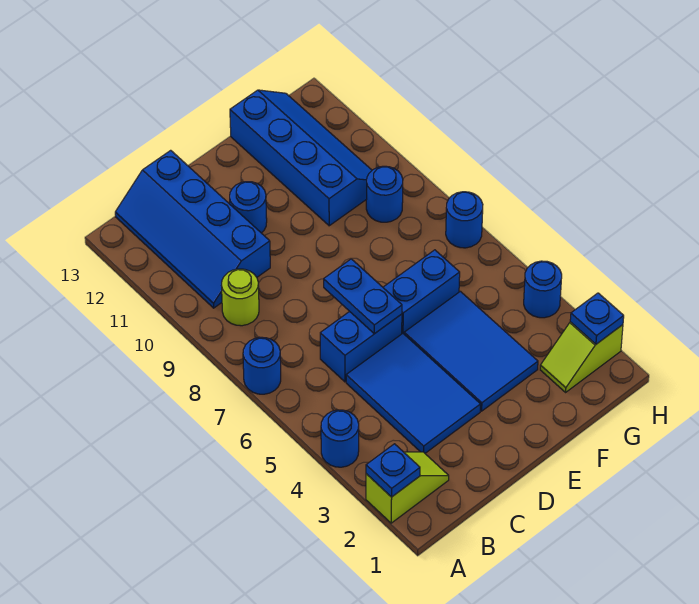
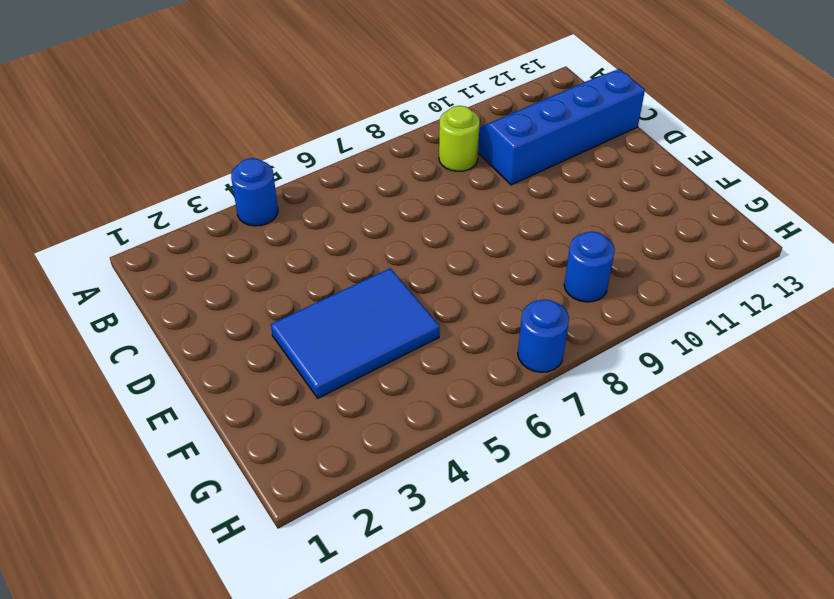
none -> lime slope A2:B2 level 1 top A
none -> blue round brick A7 level 1
none -> blue tile C3:D5 level 1

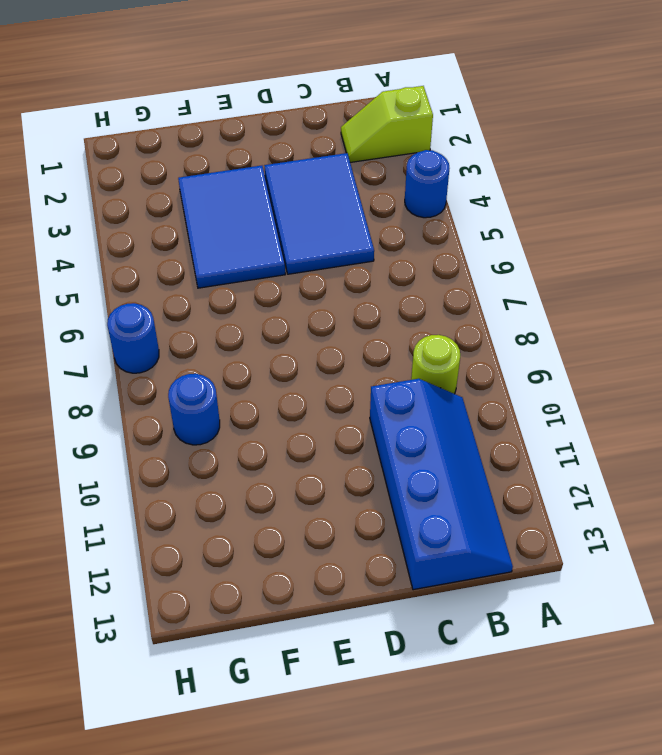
none -> blue round brick A7 level 1
none -> blue brick C6:D6 level 1
none -> blue round brick D11 level 1

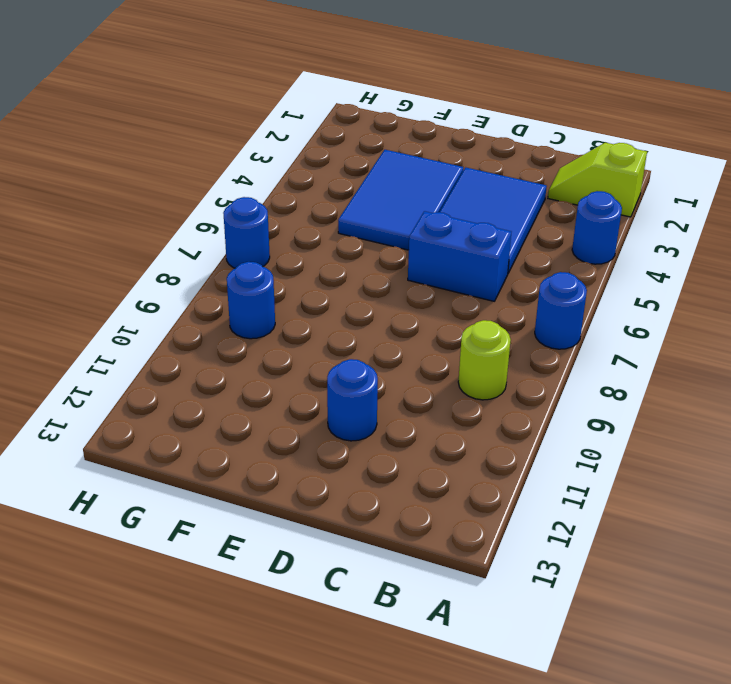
none -> blue slope B10:C13 level 1 top C
none -> blue brick E6:F6 level 1
none -> blue slope F10:G13 level 1 top F

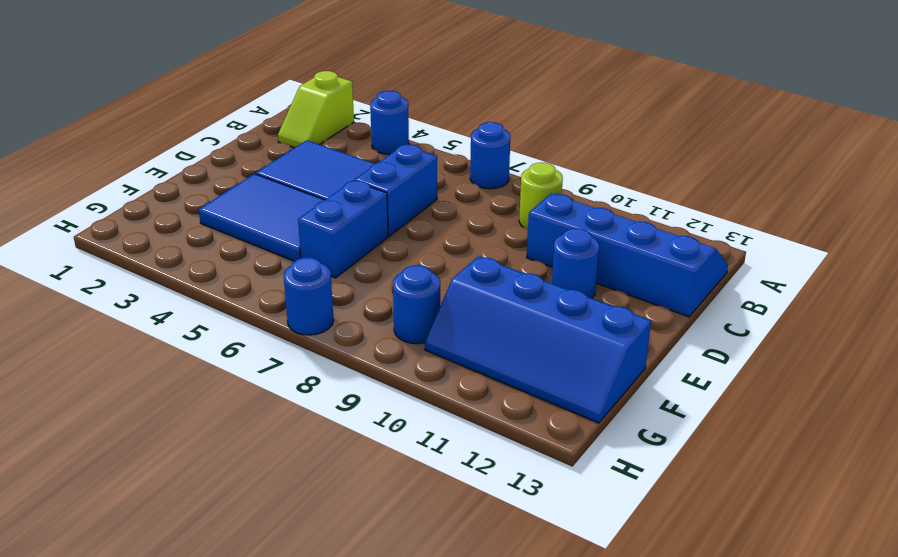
none -> lime slope G2:H2 level 1 top H
none -> blue round brick H4 level 1
none -> blue plate A2 level 2

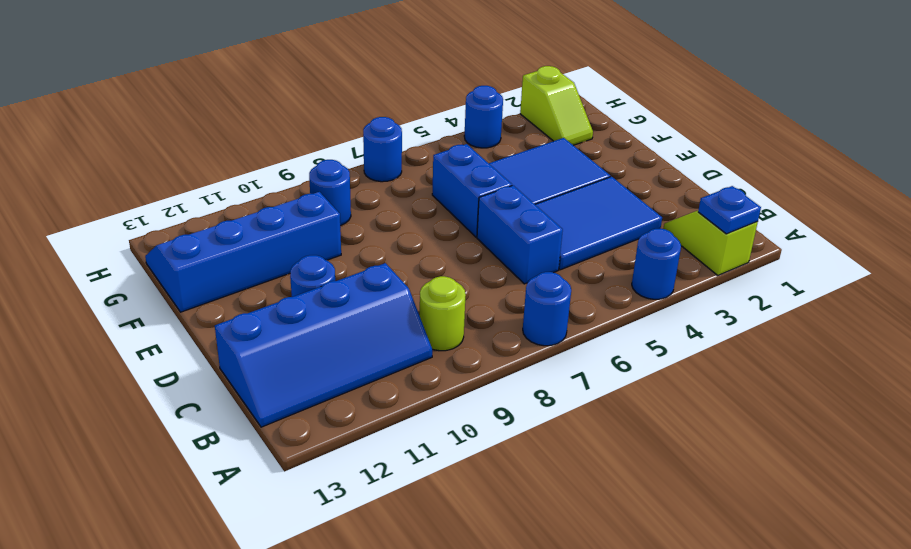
none -> blue plate D6:D7 level 2
none -> blue plate H2 level 2

